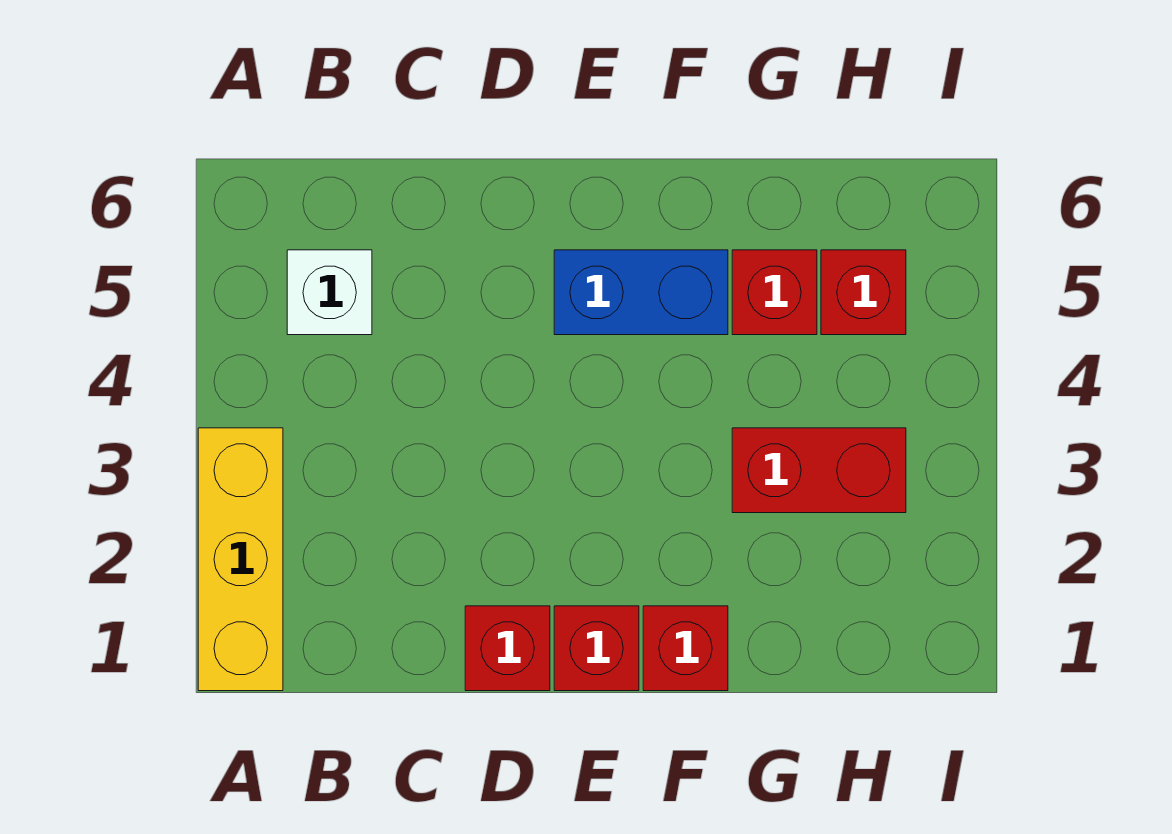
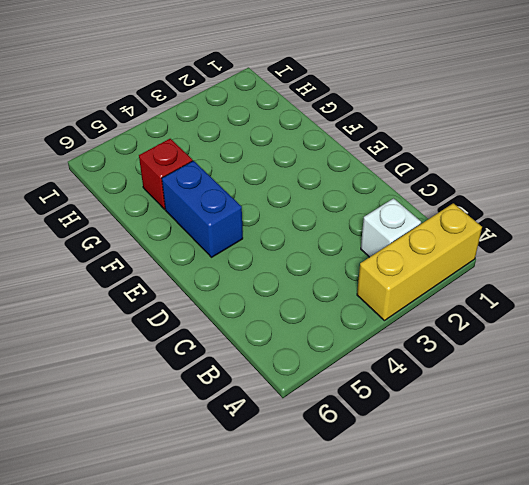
white brick B2 level 1 -> white brick B5 level 1
none -> red brick D1 level 1
none -> red brick E1 level 1

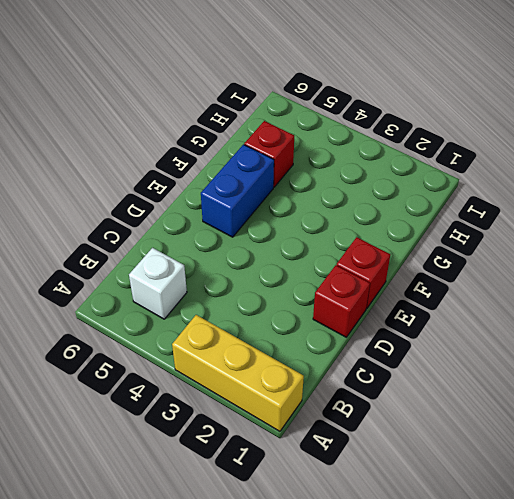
none -> red brick F1 level 1
none -> red brick G3:H3 level 1

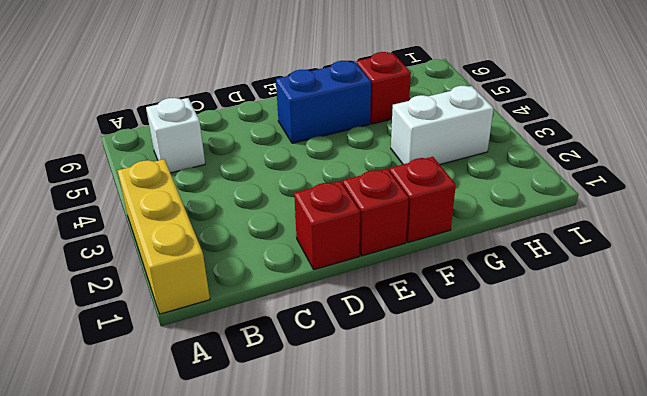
white brick G3:H3 level 1 -> red brick G3:H3 level 1
none -> red brick H5 level 1

